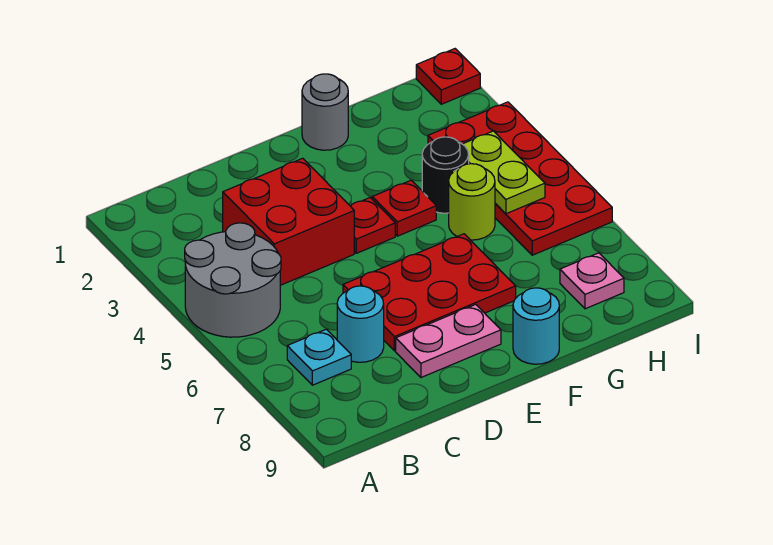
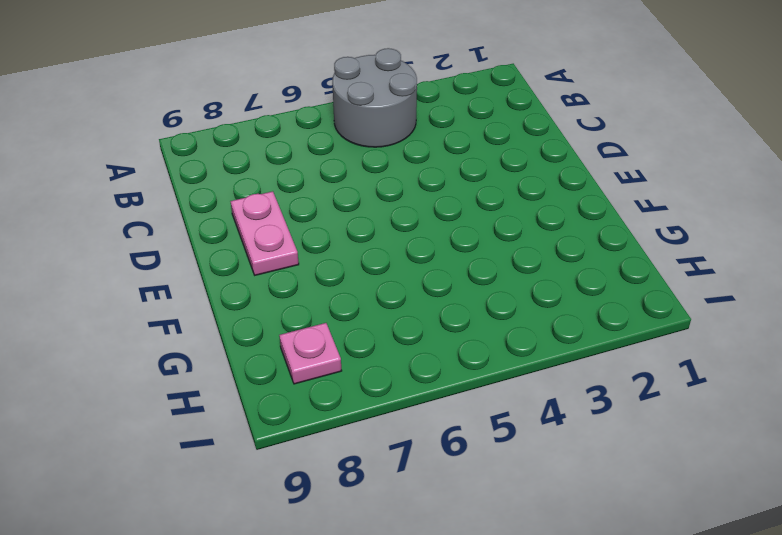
none -> cyan plate B7 level 1
none -> red brick C3:D4 level 1
none -> cyan round brick C7 level 1

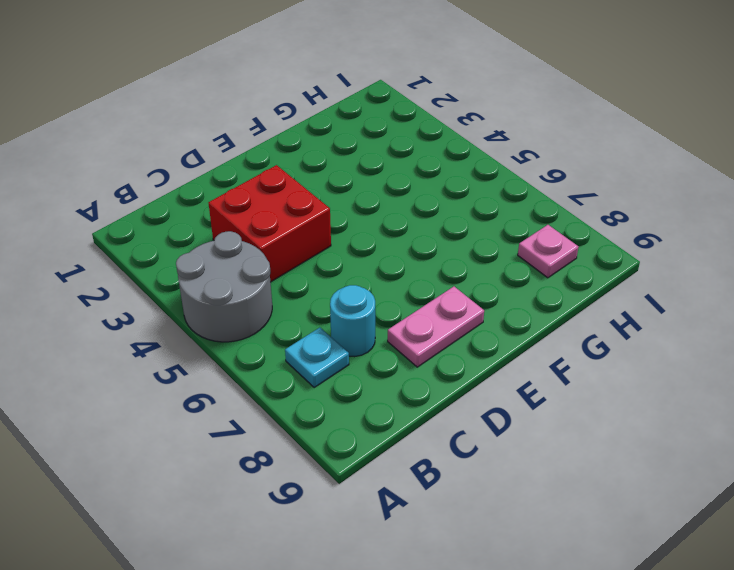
none -> red plate D6:F7 level 1
none -> red plate E4 level 1
none -> grey round brick F1 level 1

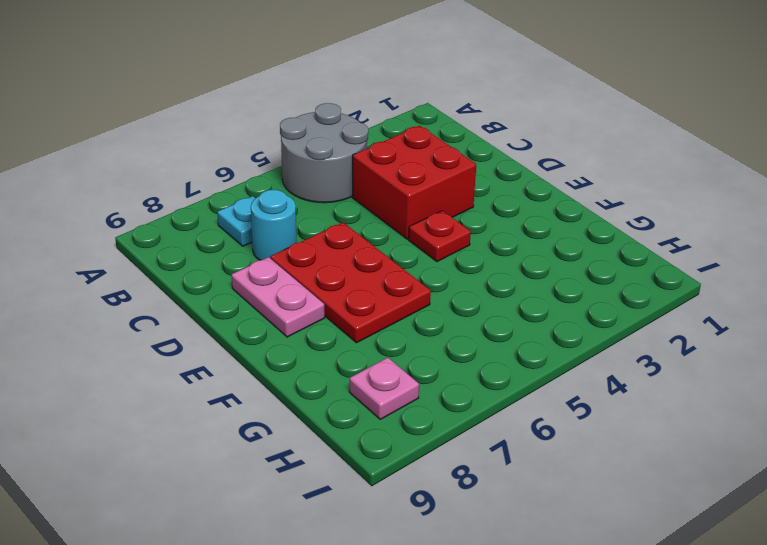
none -> grey round brick F1 level 1
none -> red plate F4 level 1
none -> cyan round brick F9 level 1

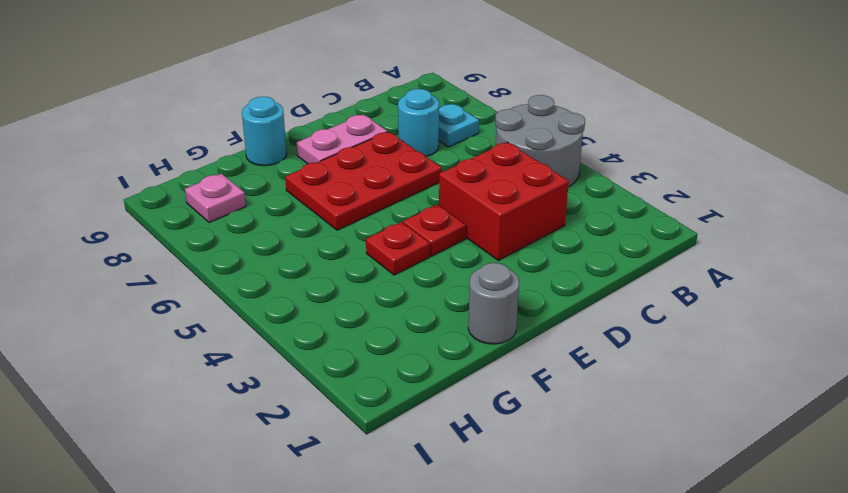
none -> black round brick G4 level 1
none -> lime round brick G5 level 1
none -> red plate H3:I6 level 1

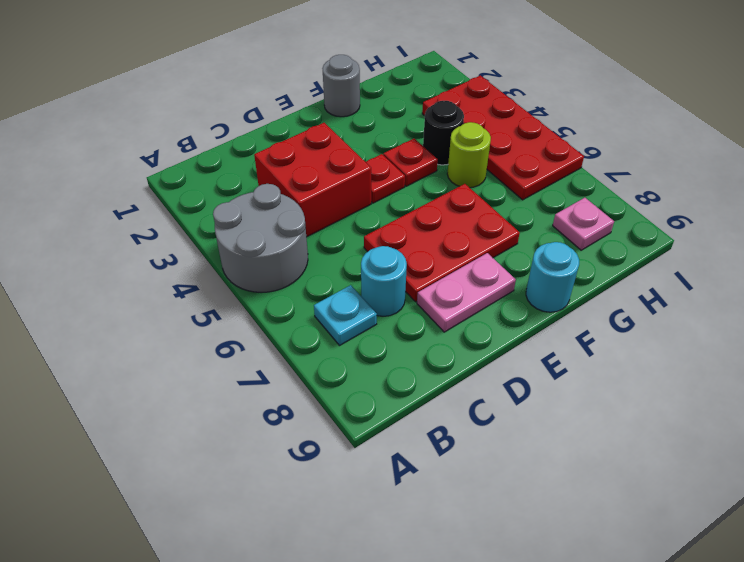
none -> red plate I1 level 1
none -> lime plate H4:H5 level 2

